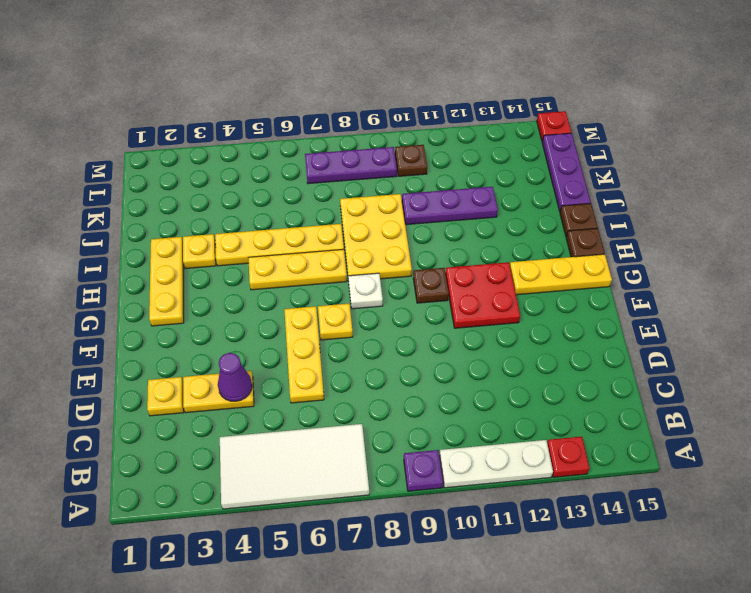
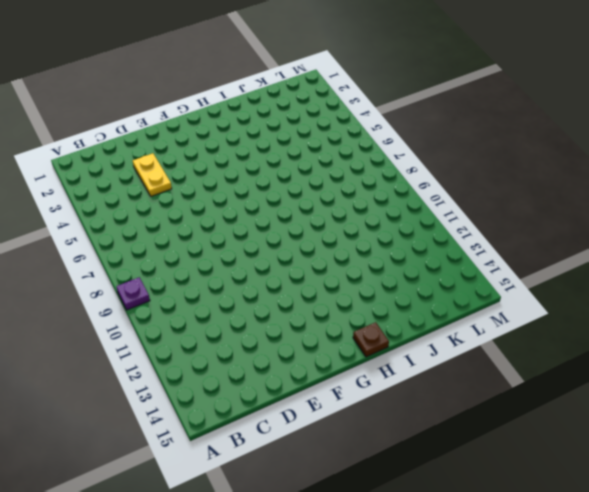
none -> white tile A4:B7 level 1
none -> white plate A10:A12 level 1
none -> red plate A13 level 1

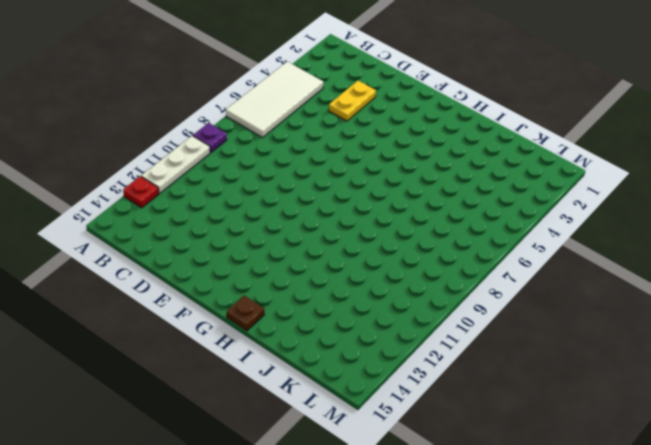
none -> yellow plate D2 level 1
none -> yellow plate D6:F6 level 1
none -> yellow plate F7 level 1

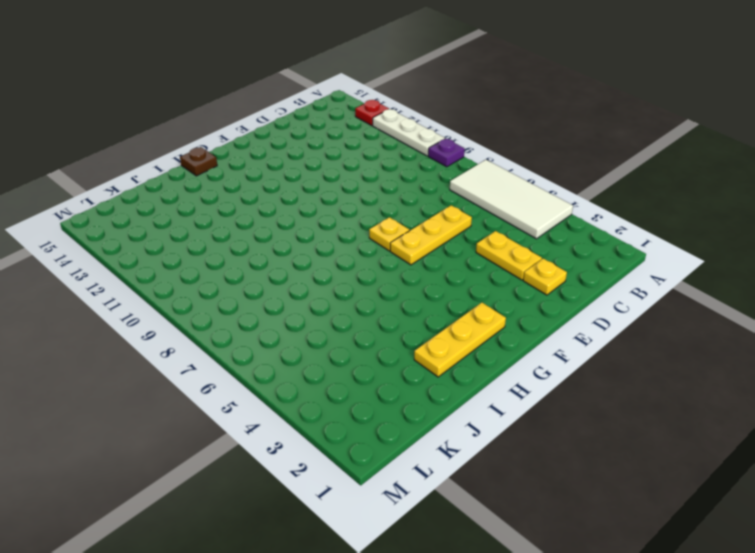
none -> red plate F11:G12 level 1
none -> white plate G8 level 1
none -> brown plate G10 level 1

